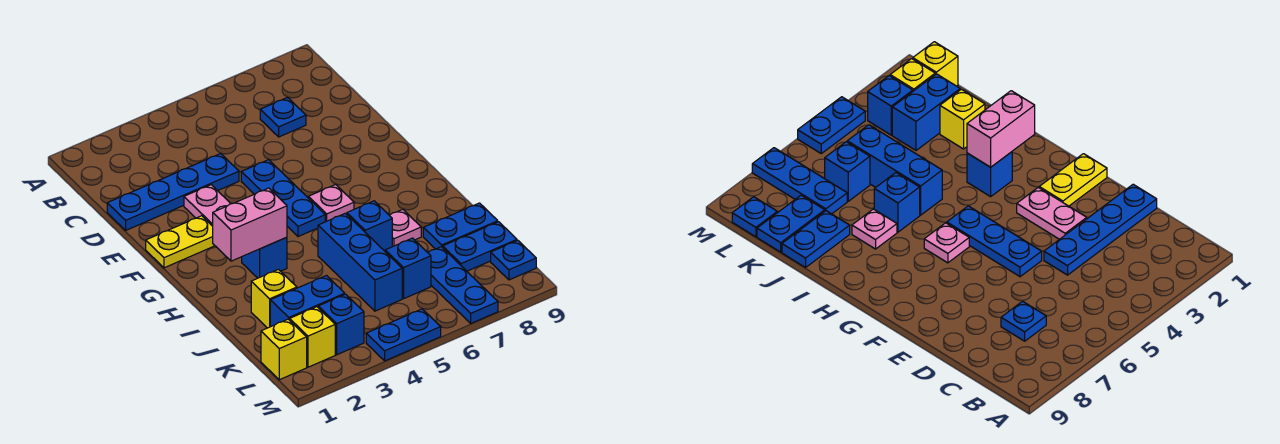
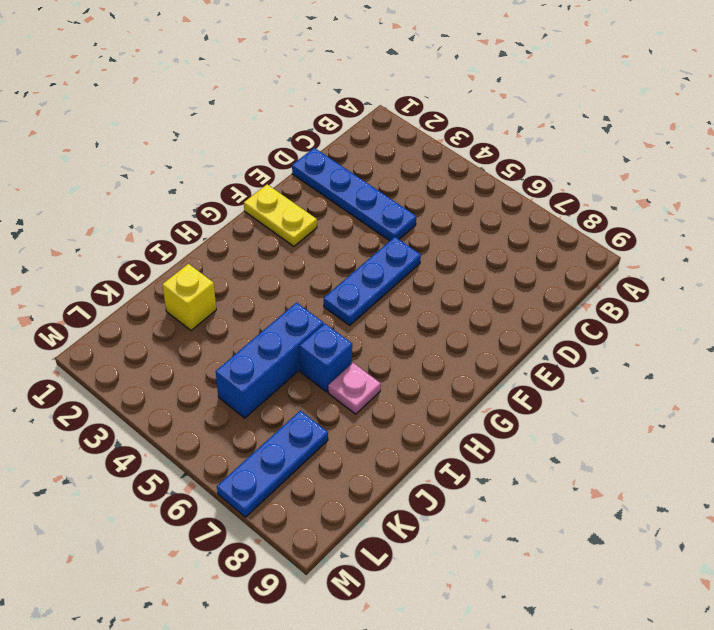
none -> blue plate C7 level 1
none -> pink plate E3:F3 level 1
none -> pink plate G6 level 1

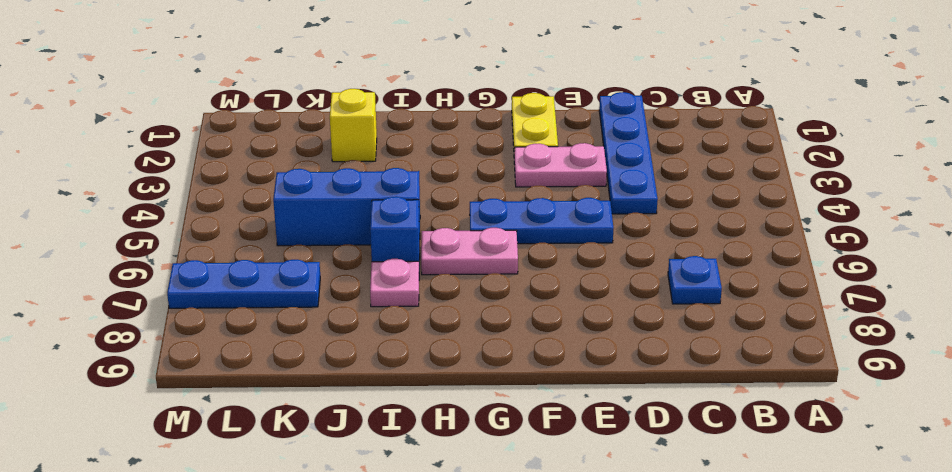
pink plate G6:H6 level 1 -> pink plate G6 level 1
none -> blue brick H3 level 1
none -> blue plate J8:J9 level 1
none -> blue brick K2:K3 level 1

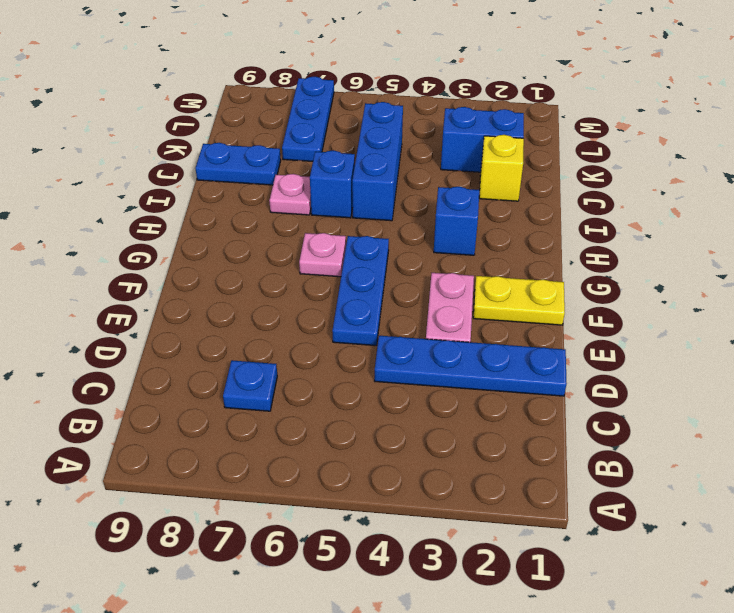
none -> blue brick K6 level 1
none -> blue plate K8:K9 level 1
none -> yellow brick L1 level 1

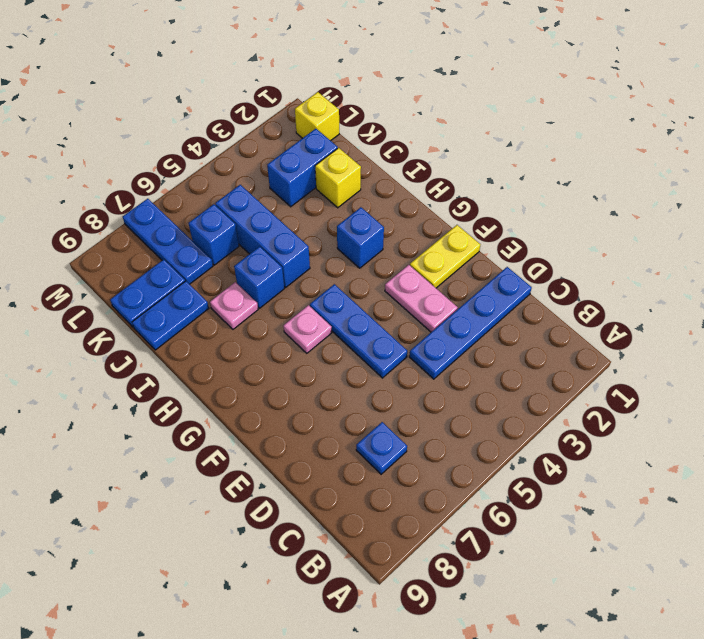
none -> yellow brick L2 level 1
none -> blue brick L3 level 1
none -> blue plate L9 level 1

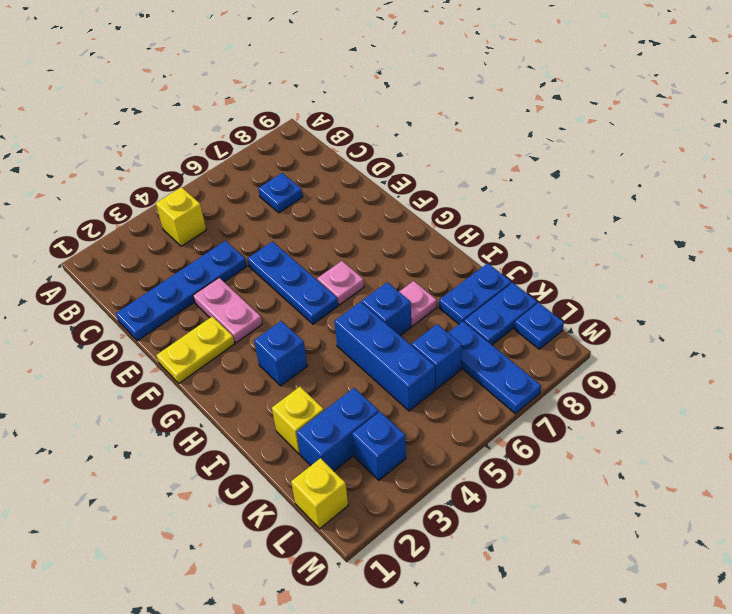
yellow brick B4 level 1 -> yellow brick L2 level 1
none -> blue plate M4:M5 level 1
none -> pink brick H2:H3 level 2

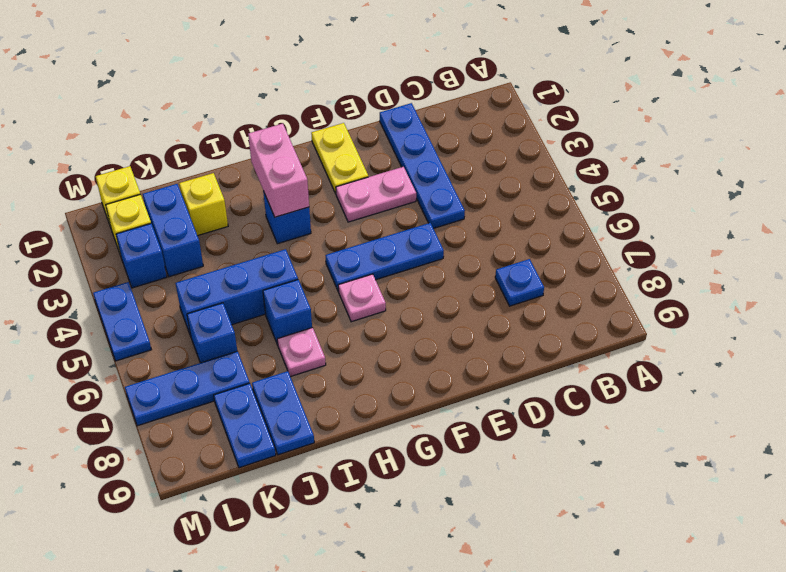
none -> blue plate L9 level 1

